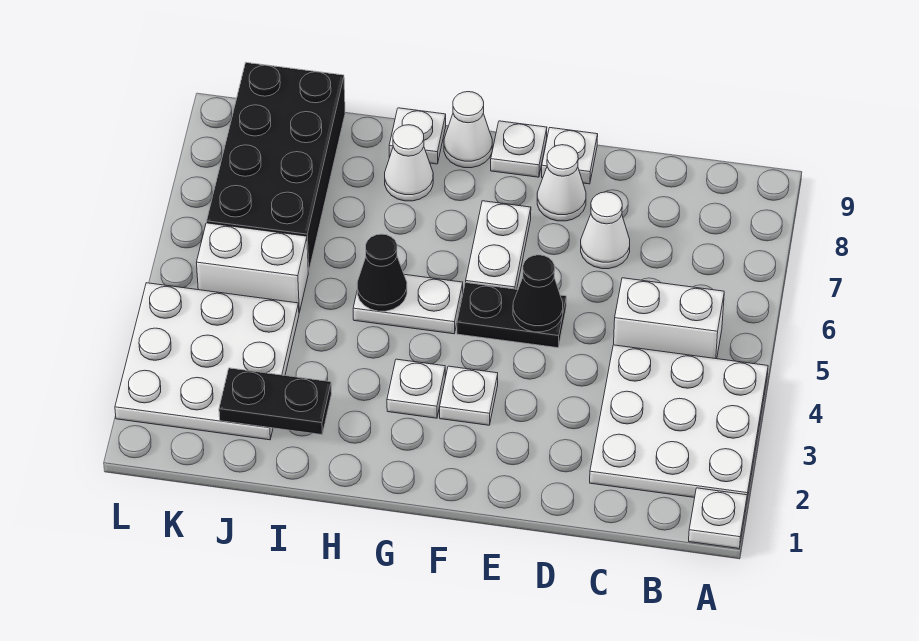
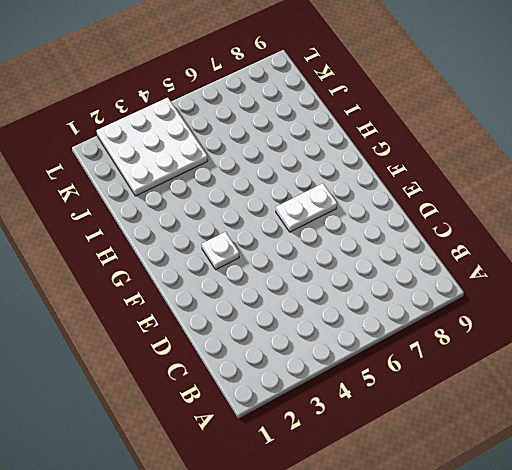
none -> white plate A1 level 1
none -> white plate A2:C4 level 1
none -> white brick B5:C5 level 1

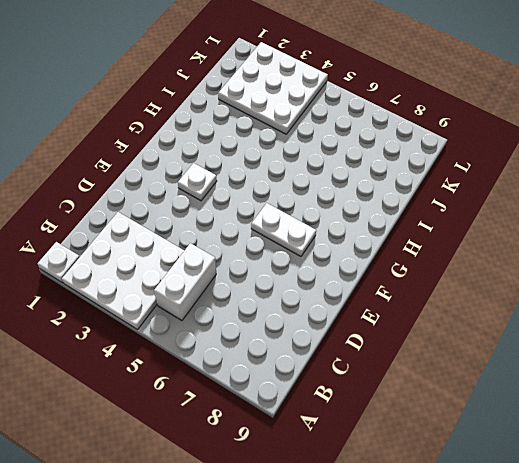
none -> white cone D7 level 1
none -> black plate E5:F5 level 1
none -> white cone E8 level 1

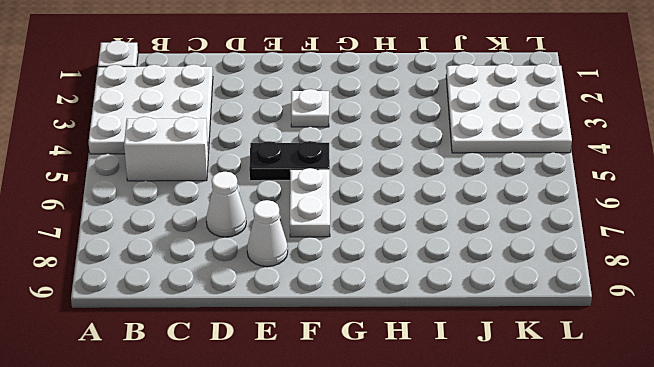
none -> white plate E9 level 1
none -> white plate F9 level 1
none -> white plate G3 level 1

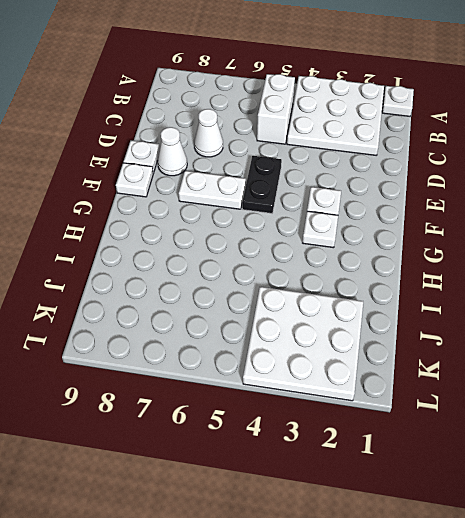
none -> white plate G5:H5 level 1
none -> white cone G9 level 1
none -> white cone H8 level 1

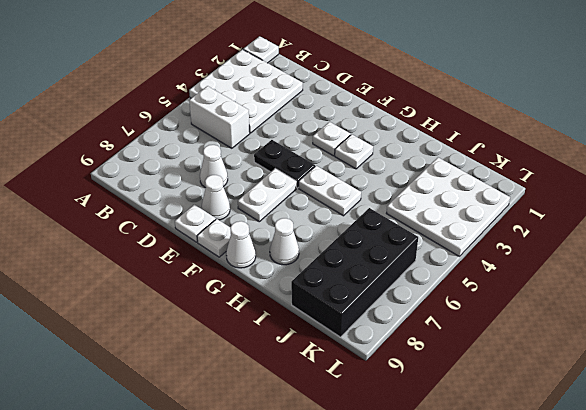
none -> white plate H9 level 1
none -> white brick J5:K5 level 1
none -> black cone E5 level 2

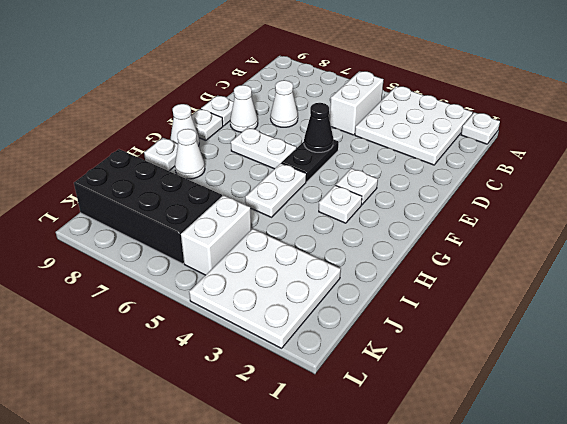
none -> black cone H5 level 2
none -> black plate I2:J2 level 2

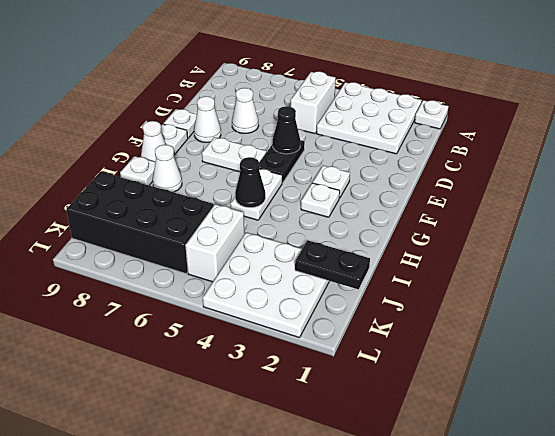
black plate J1:J2 level 2 -> black plate I2:J2 level 2

